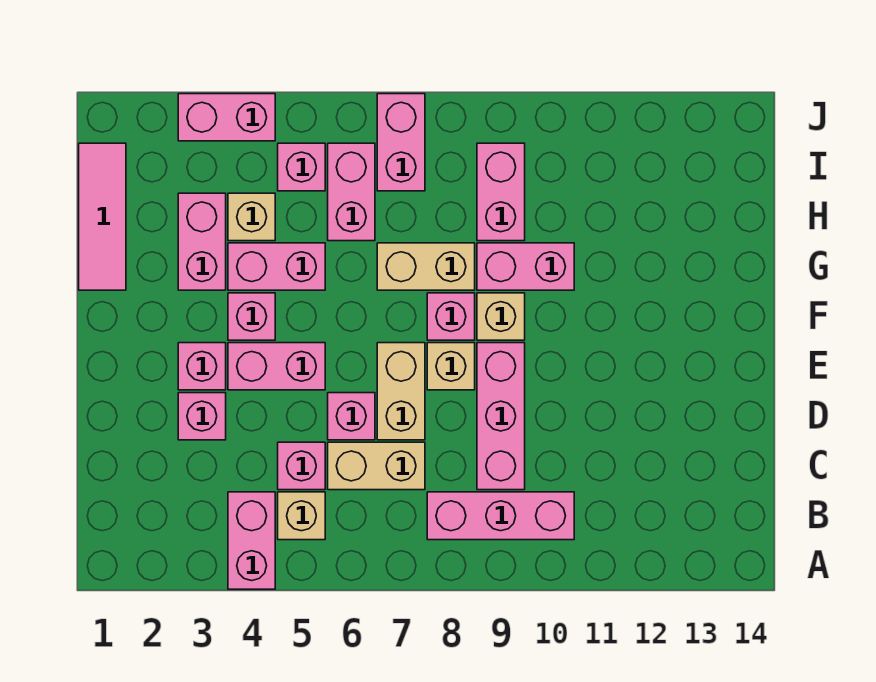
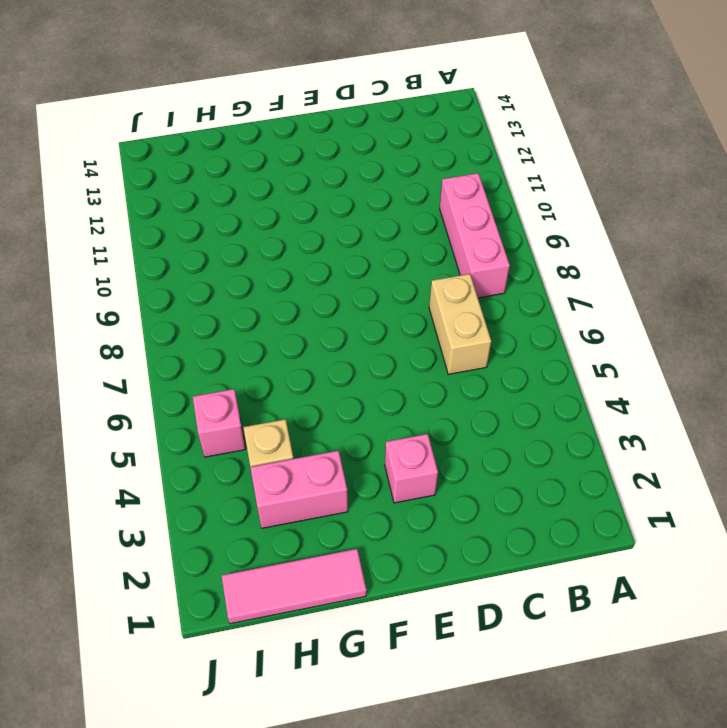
none -> pink brick A4:B4 level 1
none -> tan brick B5 level 1
none -> pink brick C5 level 1

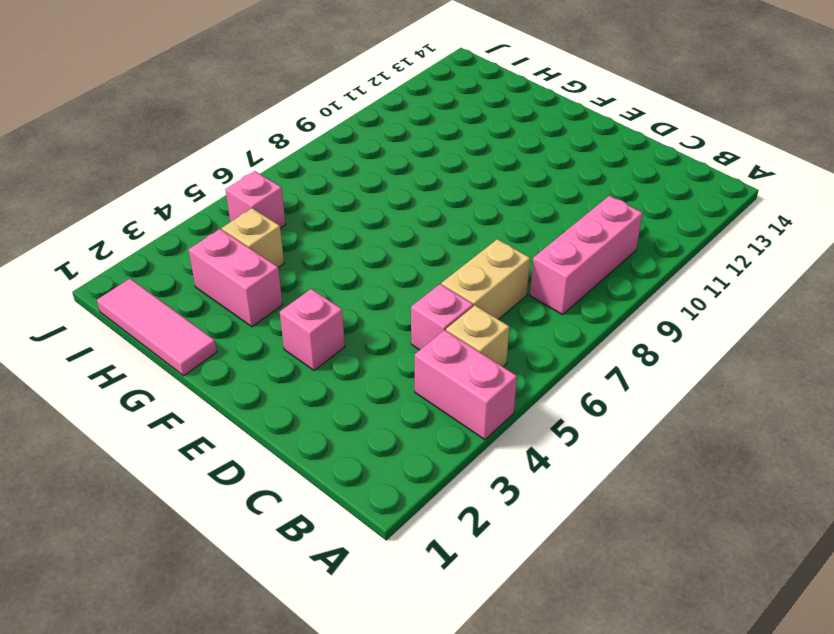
none -> pink brick C9:E9 level 1
none -> pink brick D3 level 1
none -> pink brick D6 level 1

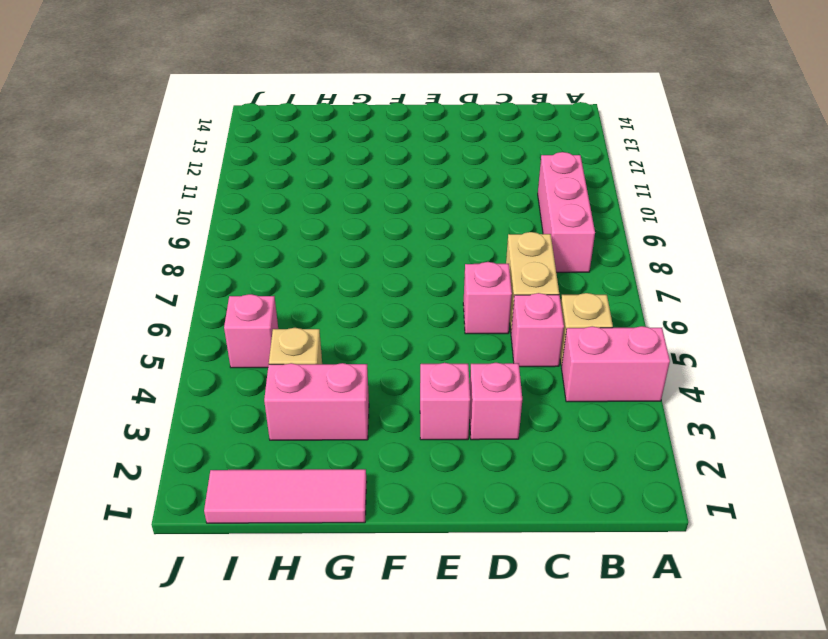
none -> pink brick C9:E9 level 1
none -> tan brick D7:E7 level 1
none -> pink brick E4:E5 level 1

